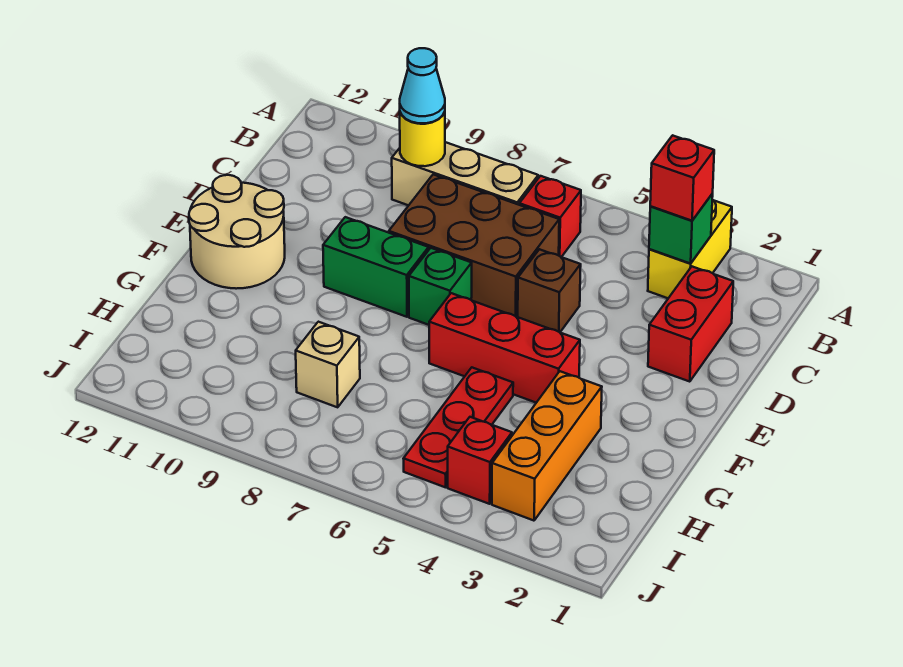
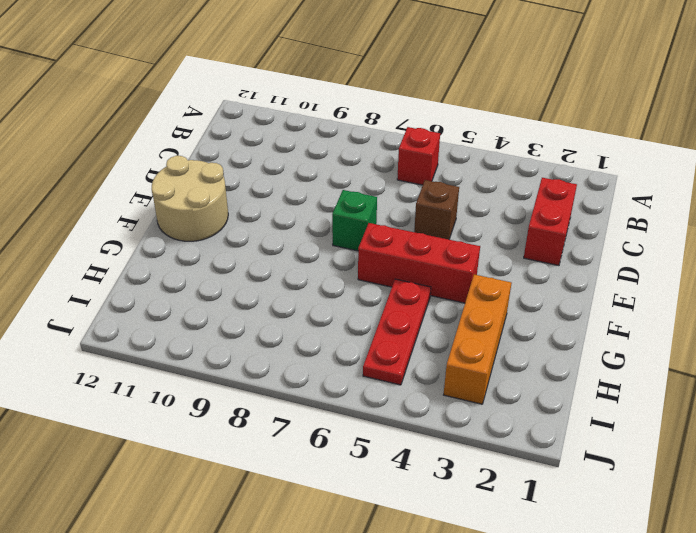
none -> yellow brick A3:B3 level 1
none -> tan brick B7:B9 level 1
none -> brown brick C6:D8 level 1

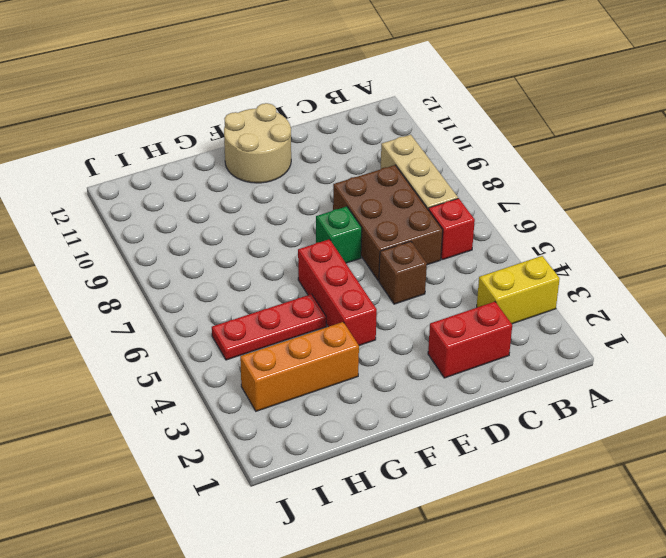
none -> green brick E8:E9 level 1
none -> tan brick H8 level 1
none -> red brick I4 level 1

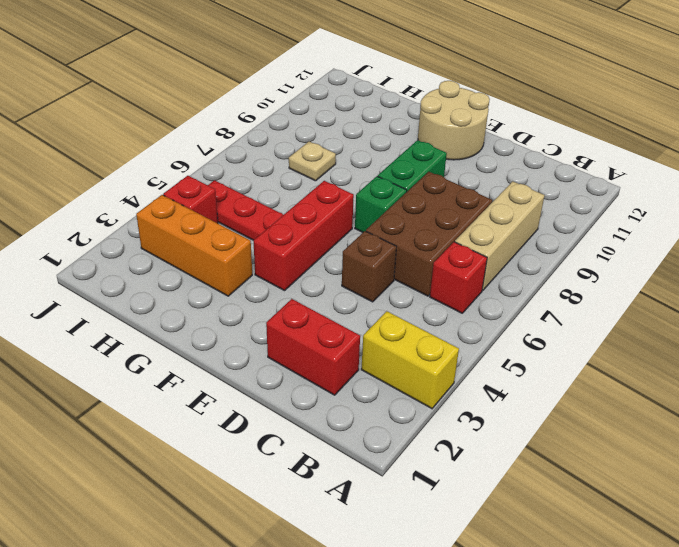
tan plate H8 level 1 -> tan brick H8 level 1
none -> green brick B3 level 2
none -> yellow round brick B9 level 2
none -> red brick B3 level 3

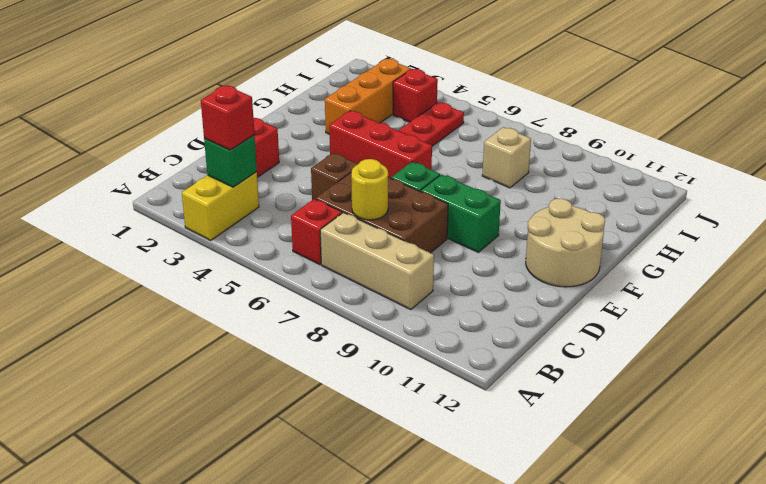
yellow round brick C7 level 2 -> yellow round brick B9 level 2
none -> cyan cone B9 level 3

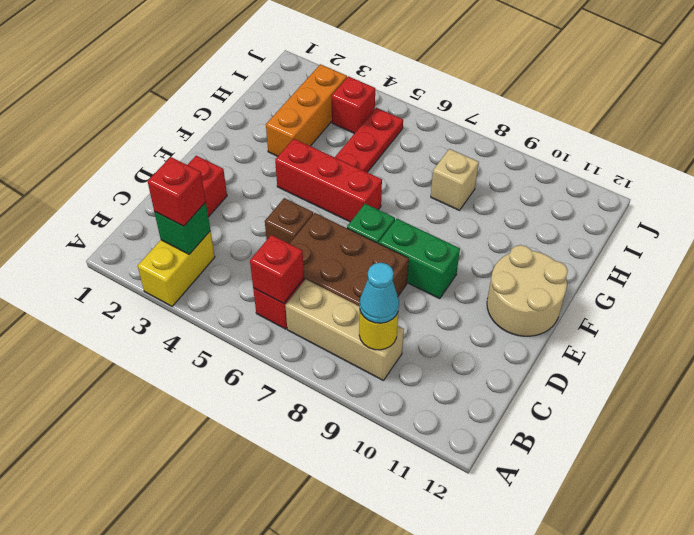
red brick B6 level 2 -> none

